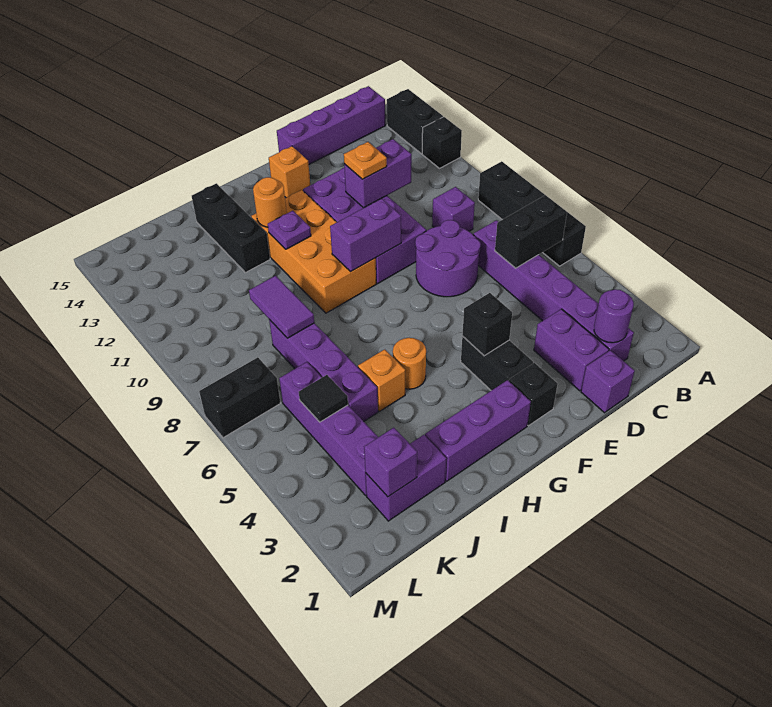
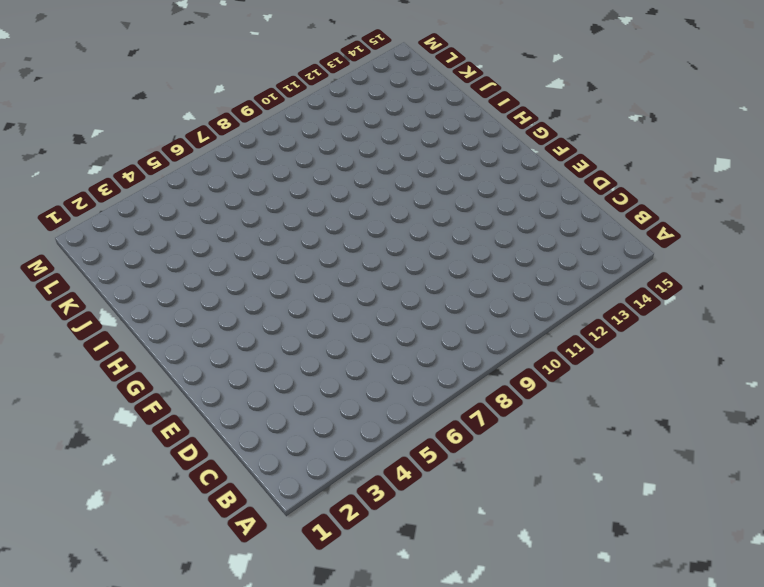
none -> black brick A6:A9 level 1
none -> black brick A12 level 1
none -> black brick A13:A14 level 1
none -> purple brick B15:E15 level 1

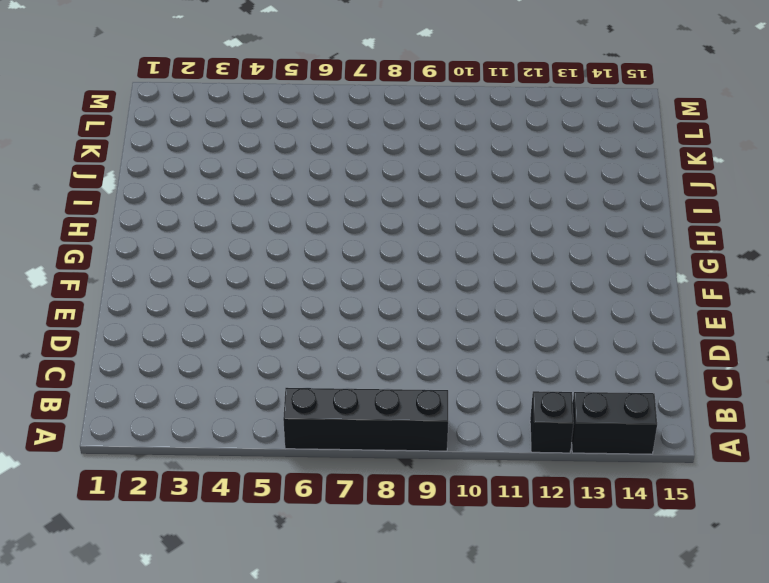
none -> purple brick B15:E15 level 1
none -> purple brick C2:C7 level 1
none -> purple brick C9 level 1
none -> purple brick D1 level 1

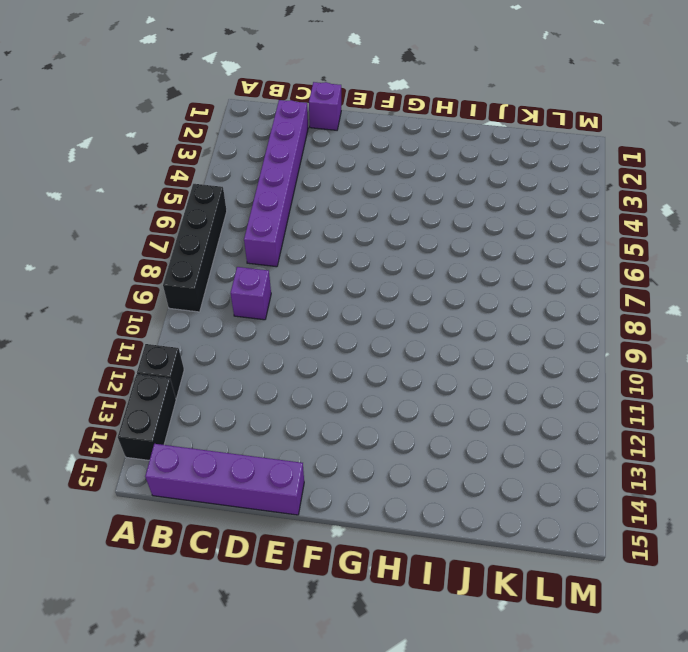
none -> purple brick D2:D3 level 1
none -> purple round brick D7:E8 level 1
none -> purple brick E9:F12 level 1
none -> black brick F2 level 1

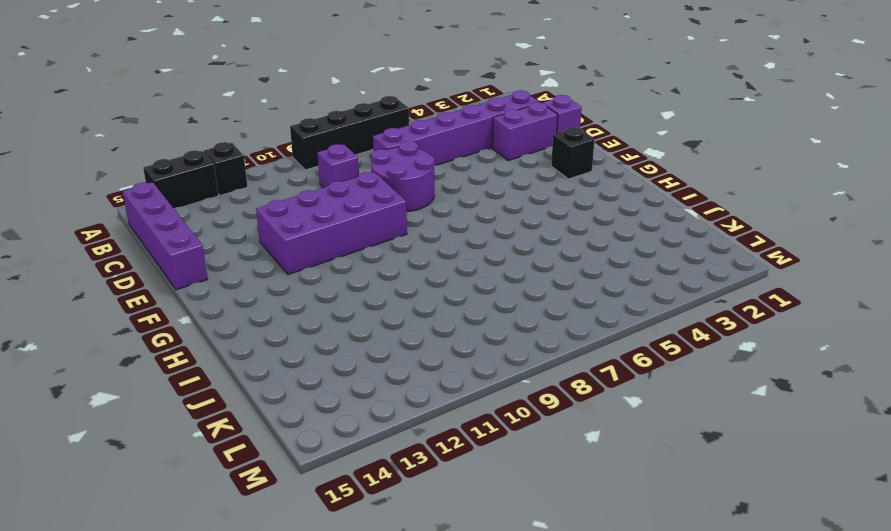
none -> black brick F3:F4 level 1
none -> orange brick F14 level 1
none -> purple brick G2:I2 level 1
none -> orange brick G9:H12 level 1

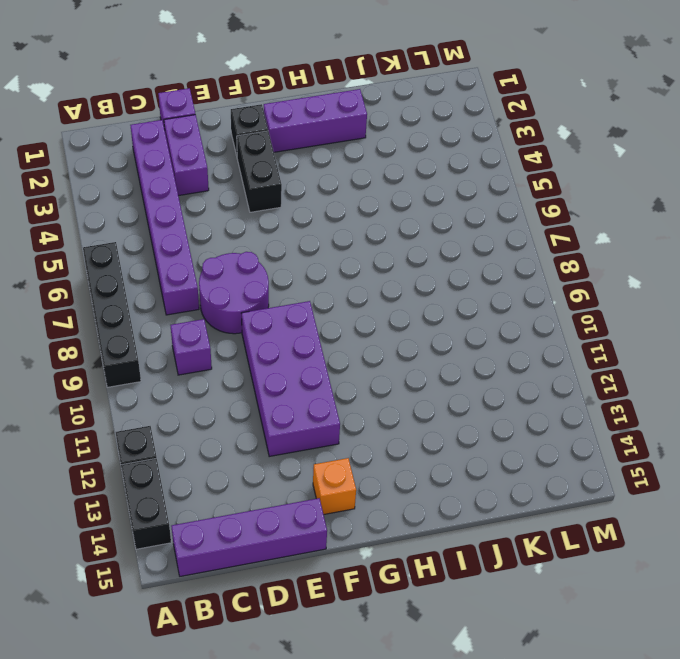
none -> orange brick G9:H12 level 1
none -> orange round brick H5 level 1
none -> orange brick I5 level 1
none -> black brick I12:I14 level 1

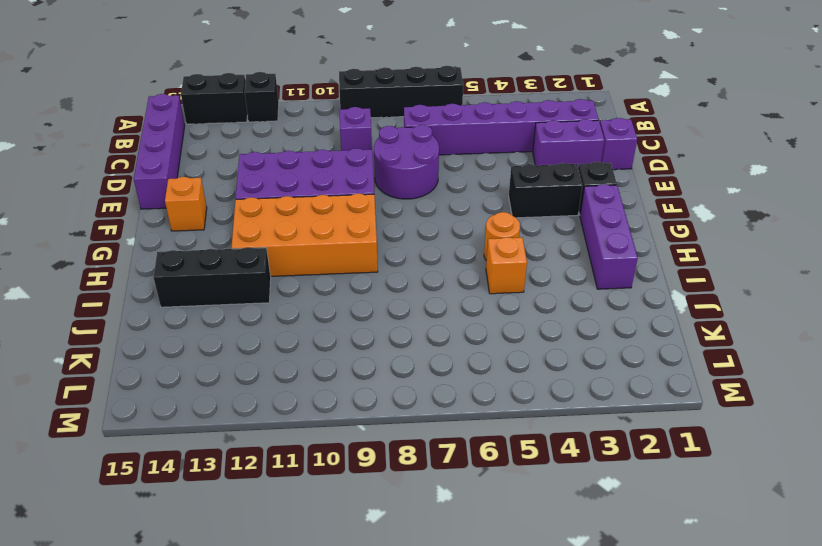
none -> purple brick J2:K2 level 1
none -> purple brick J5:J8 level 1
none -> purple brick K3:K6 level 1
none -> black brick L7:M7 level 1

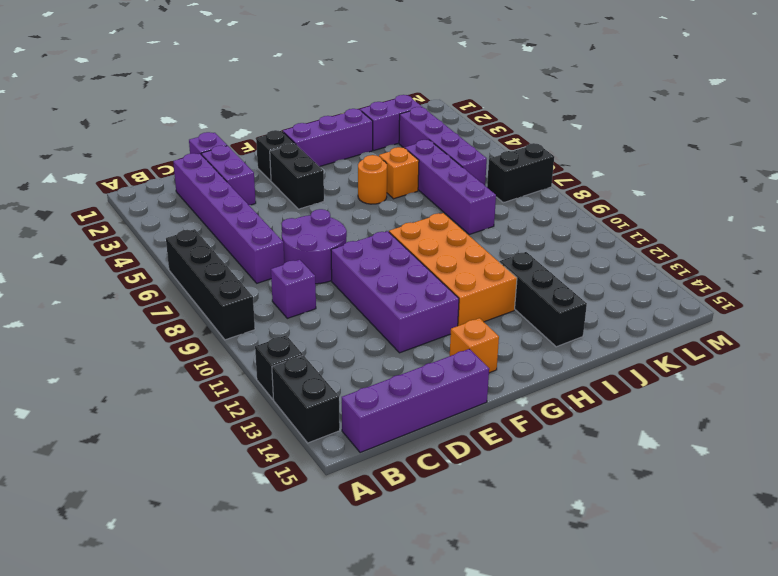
none -> black brick B6:C6 level 2
none -> purple round brick C2 level 2
none -> purple brick D11:E11 level 2
none -> black brick F4 level 2

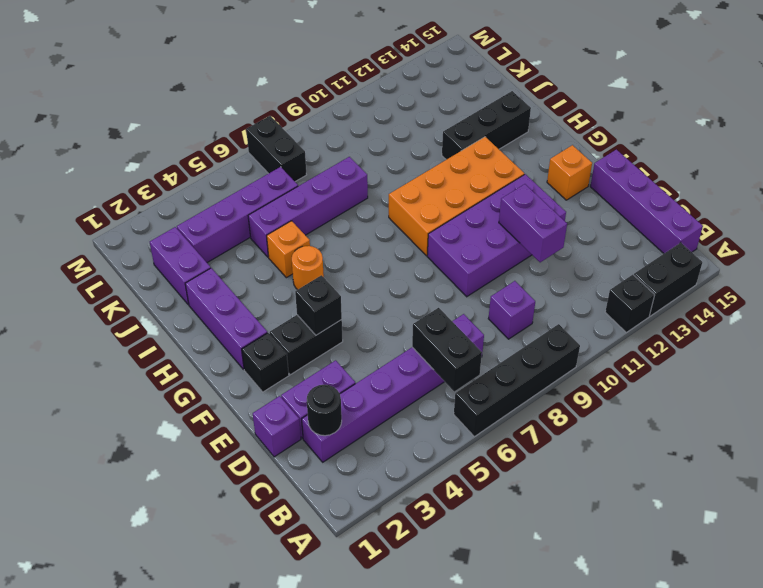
black round brick C2 level 2 -> purple round brick C2 level 2
none -> purple round brick D7:E8 level 1
none -> purple brick F9:G9 level 2
none -> purple plate H11 level 2
none -> orange round brick H12 level 2

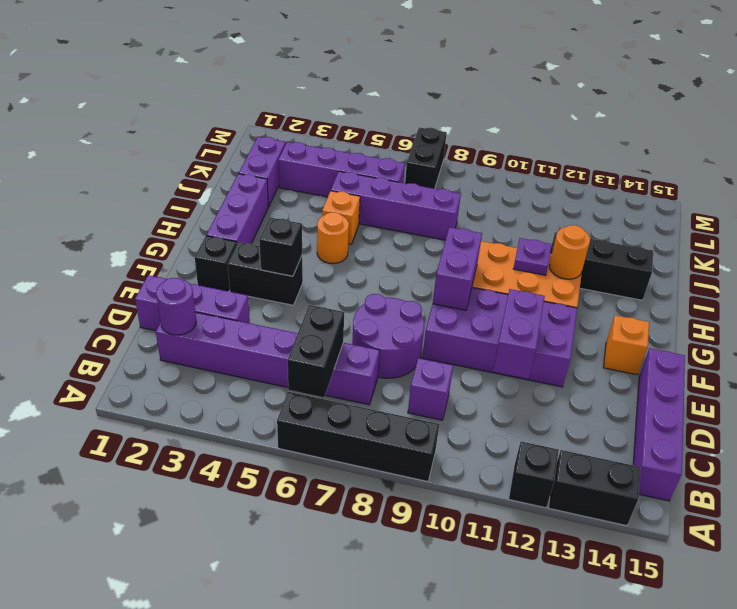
none -> purple tile J8:J9 level 2
none -> purple brick K2 level 2
none -> black tile K5 level 2
none -> orange plate E11 level 3

